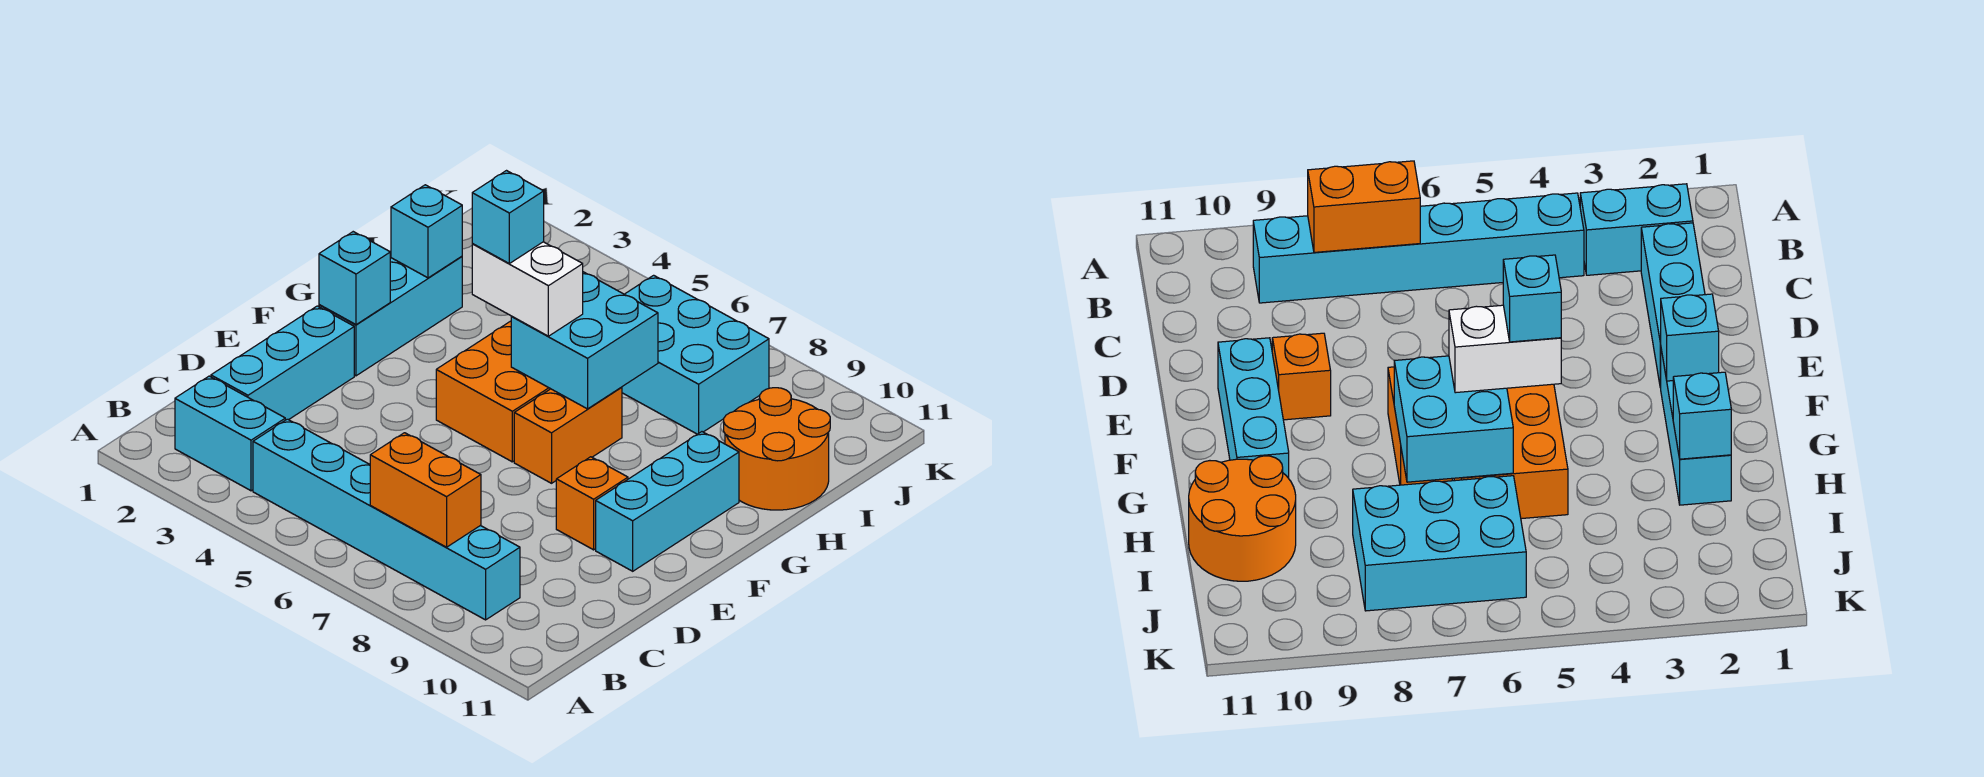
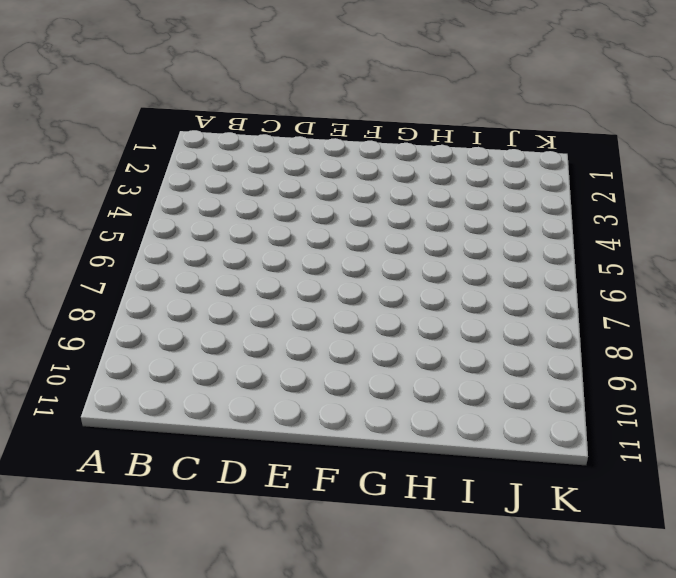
none -> cyan brick B2:B3 level 1
none -> cyan brick B4:B9 level 1
none -> cyan brick C2:E2 level 1

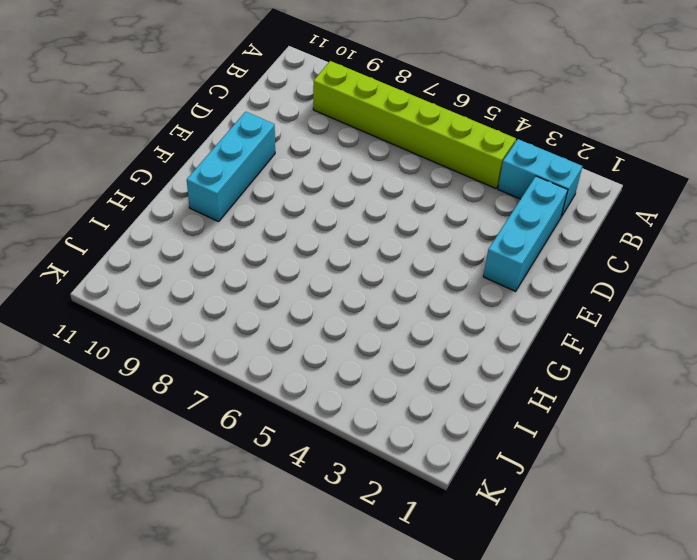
lime brick B4:B9 level 1 -> cyan brick B4:B9 level 1
none -> orange brick E9 level 1
none -> cyan brick F2:H2 level 1
none -> orange brick F5:H6 level 1

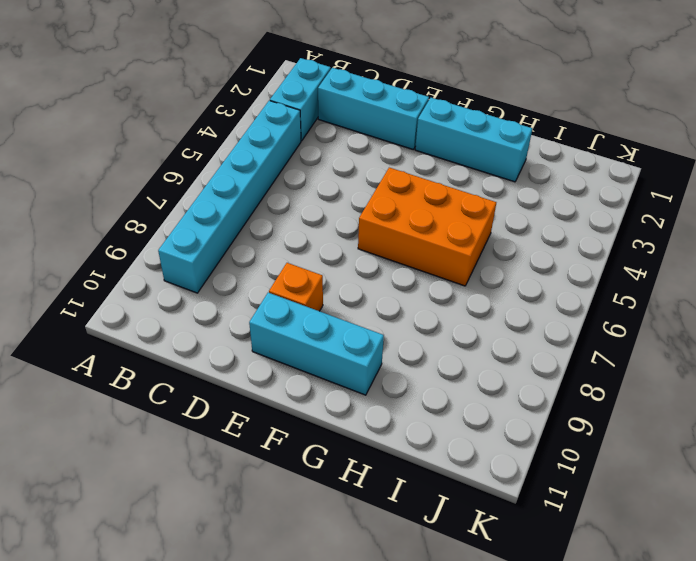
none -> orange brick F7:G7 level 1
none -> orange round brick H10:I11 level 1
none -> cyan brick I6:J8 level 1

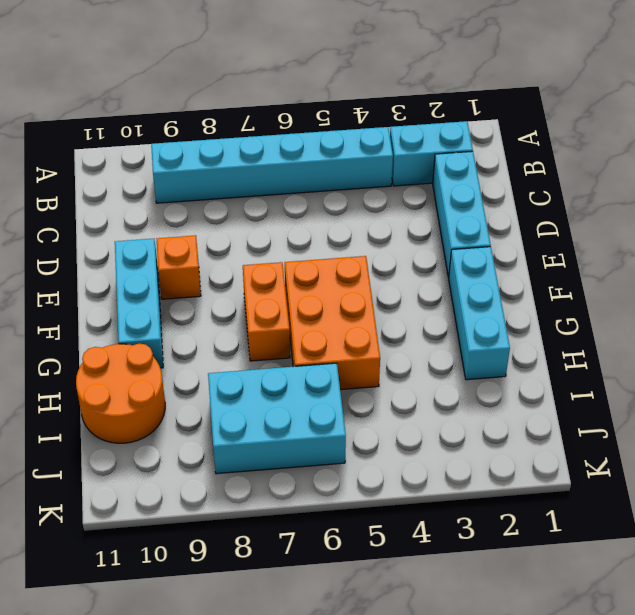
none -> orange brick B7:B8 level 2
none -> cyan brick F2 level 2
none -> cyan brick G6:H7 level 2

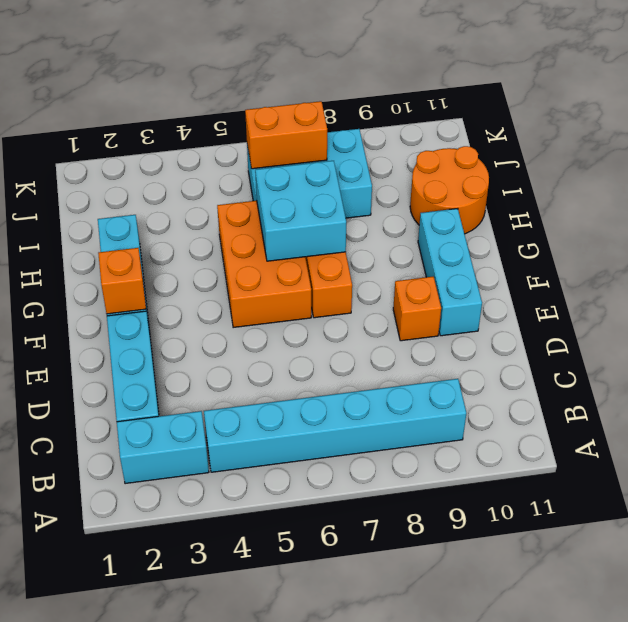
orange brick F2 level 2 -> cyan brick F2 level 2
orange brick J6:J7 level 2 -> orange brick B7:B8 level 2
none -> cyan brick H2 level 2
none -> white brick G5:G6 level 3
none -> cyan brick G5 level 4

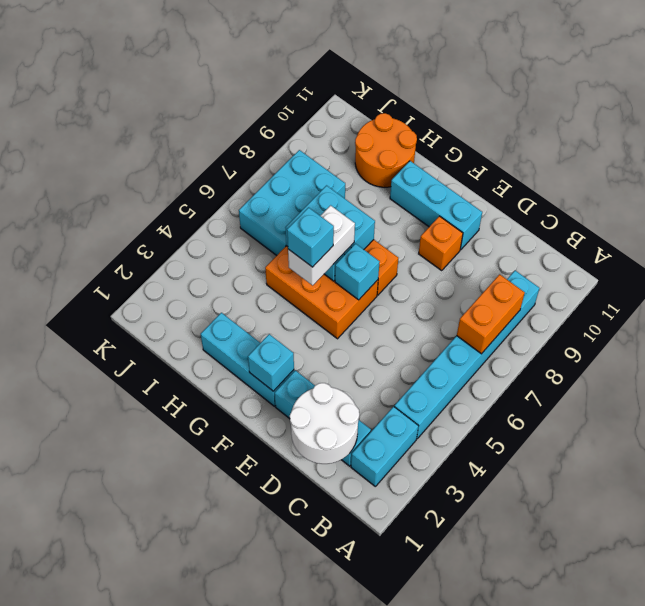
white round brick C1:D2 level 2 -> none
cyan brick F6 level 2 -> cyan brick H2 level 2

